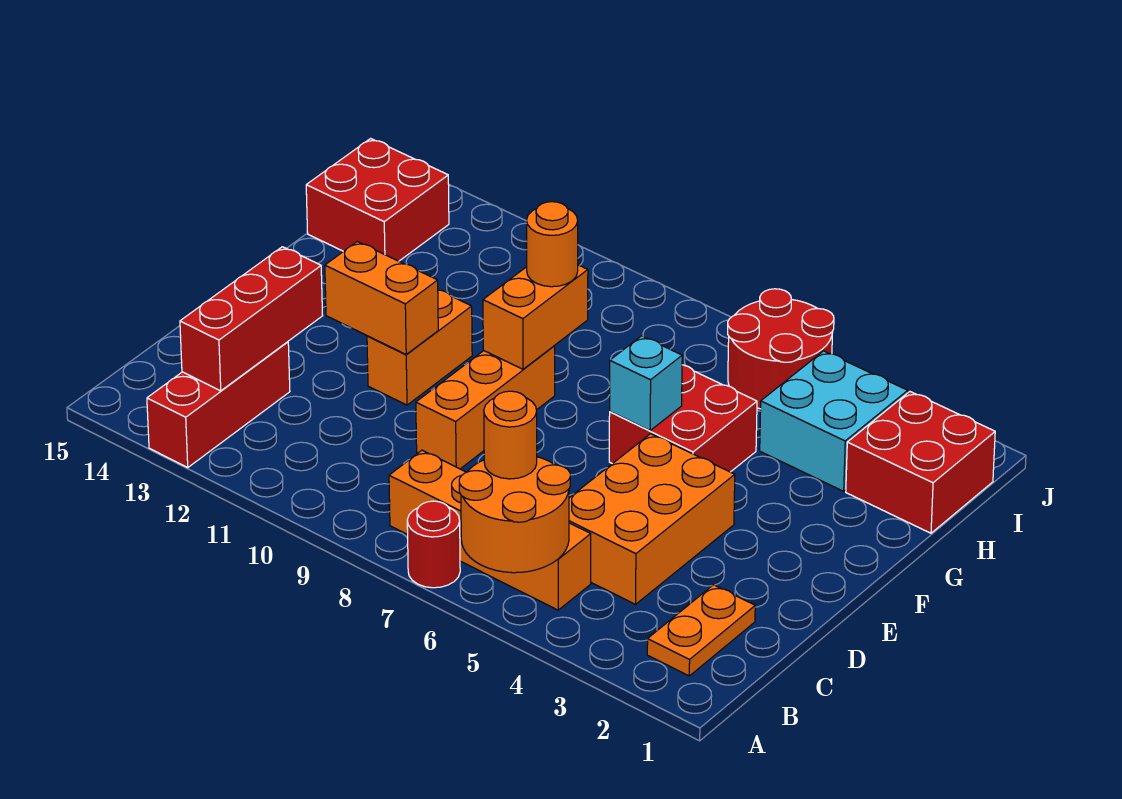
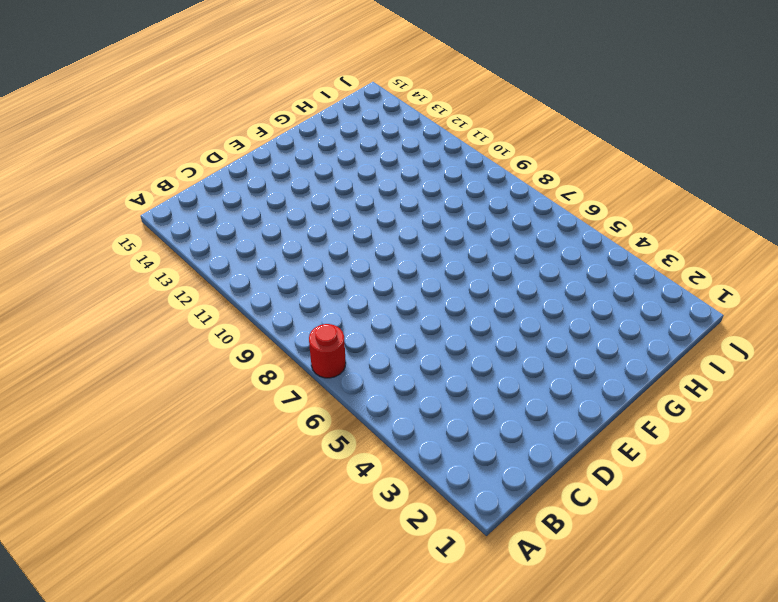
none -> red brick A13:C13 level 1
none -> orange plate B2:C2 level 1
none -> orange brick B5:B8 level 1

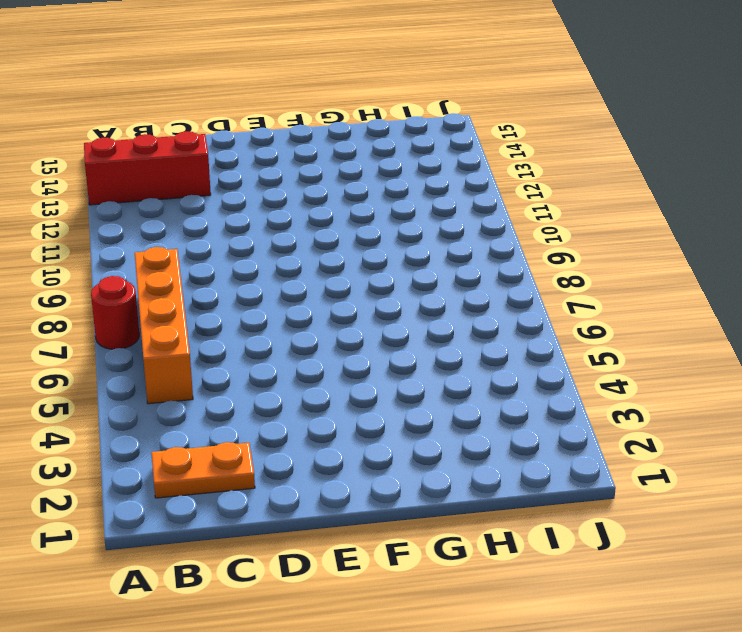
none -> orange brick C4:E5 level 1
none -> orange brick D9:F9 level 1
none -> orange brick E11:F11 level 1

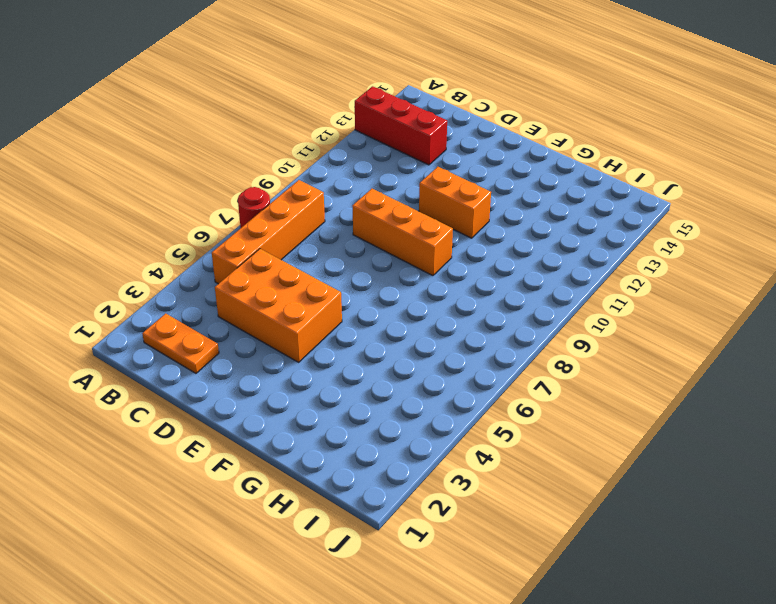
none -> red brick F5:G6 level 1
none -> red brick H1:I2 level 1
none -> cyan brick H3:I4 level 1

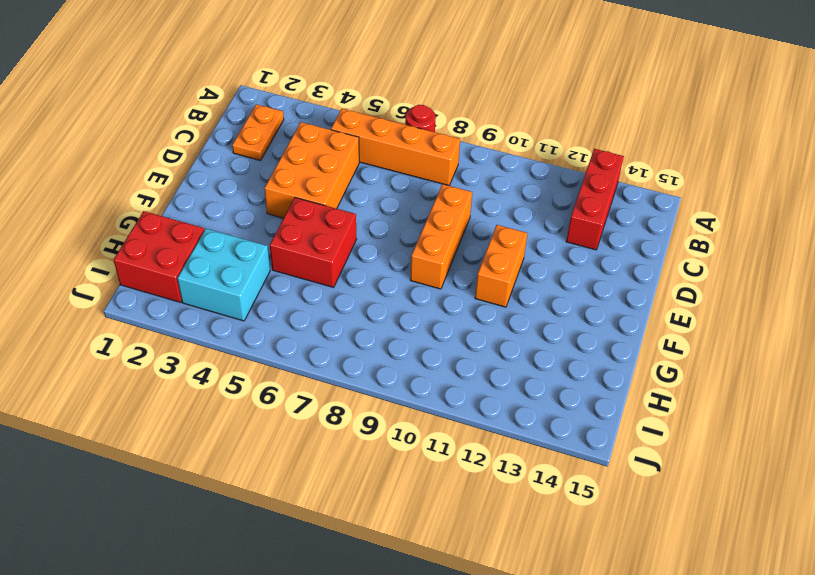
none -> red brick H14:I15 level 1
none -> red round brick I5:J6 level 1
none -> orange round brick A5:B6 level 2

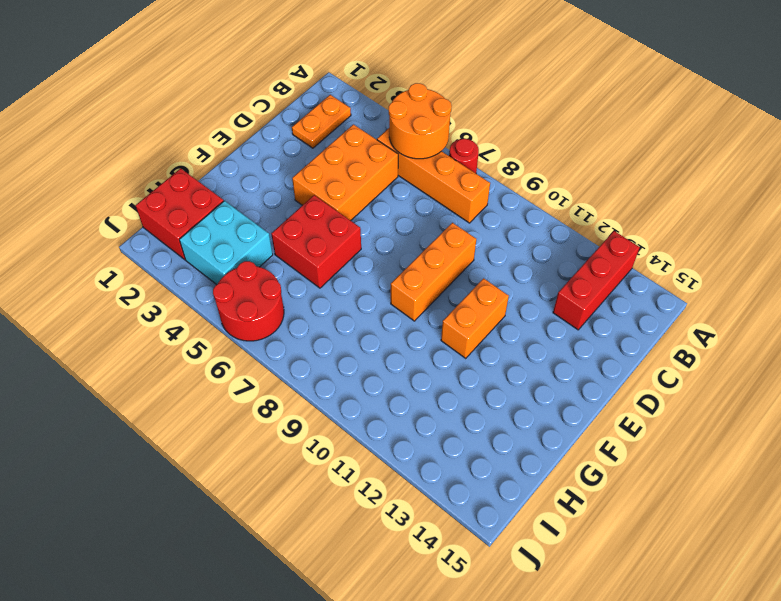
none -> red brick H14:I15 level 1
none -> red brick B13:D13 level 2
none -> orange brick E11:E12 level 2

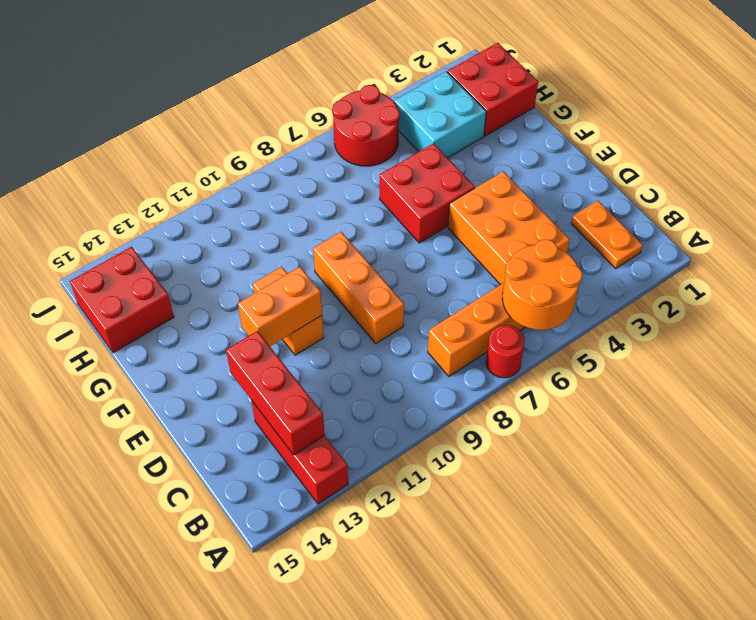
none -> cyan brick F6 level 2
none -> orange brick F9:G9 level 2
none -> orange round brick B6 level 3

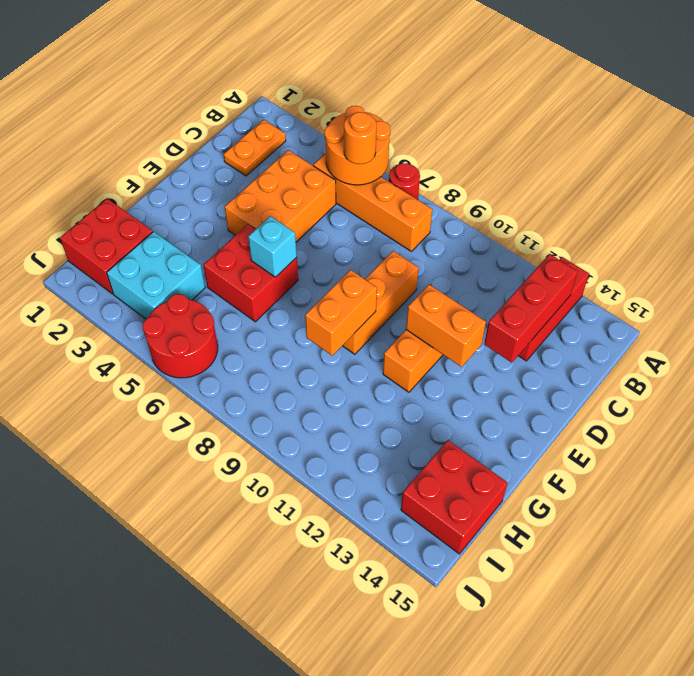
none -> orange round brick G9 level 3

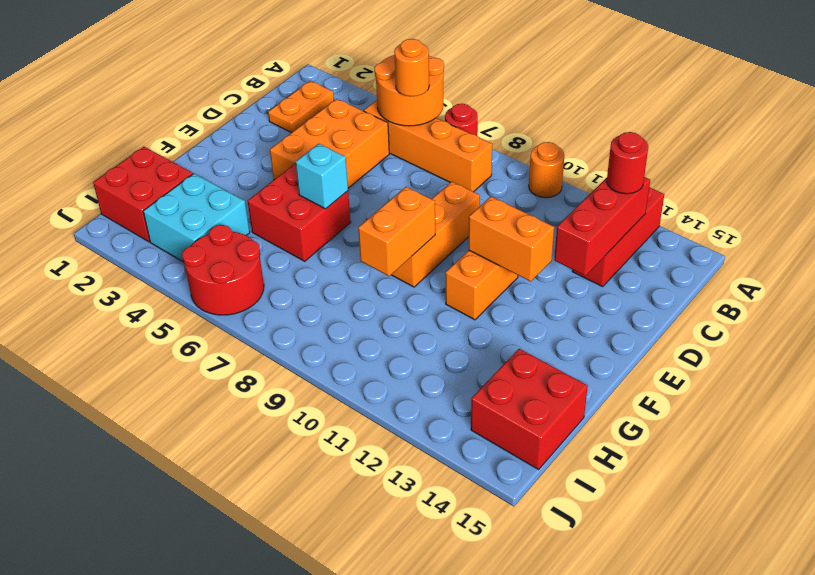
orange round brick A10 level 1 -> orange round brick G9 level 3
red round brick B13 level 3 -> none

